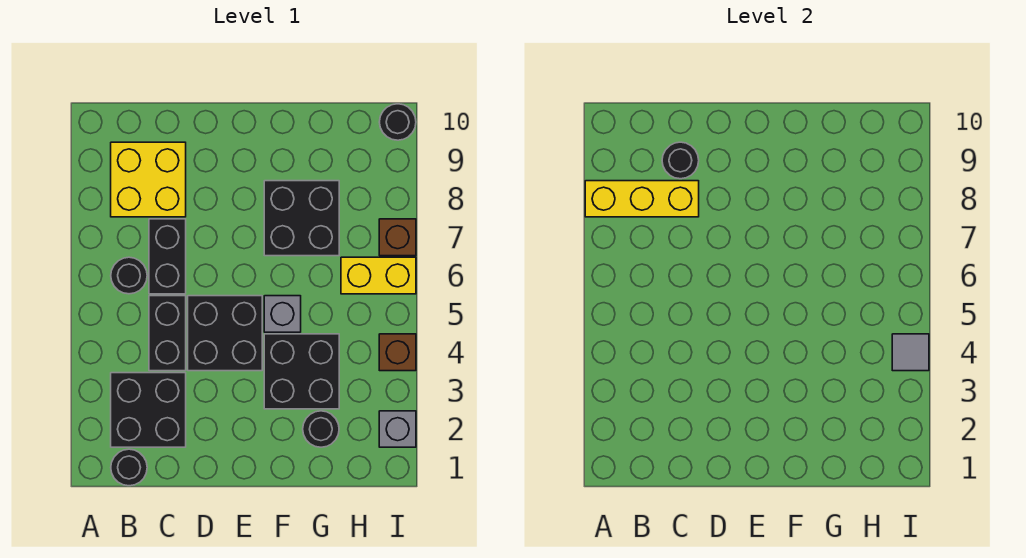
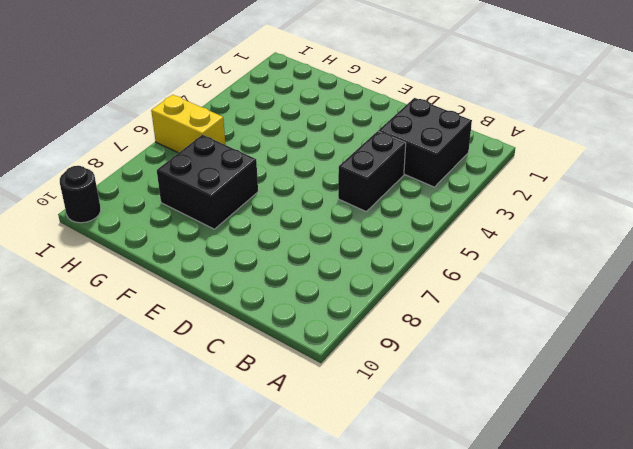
none -> black round brick B1 level 1
none -> black round brick B6 level 1
none -> yellow brick B8:C9 level 1

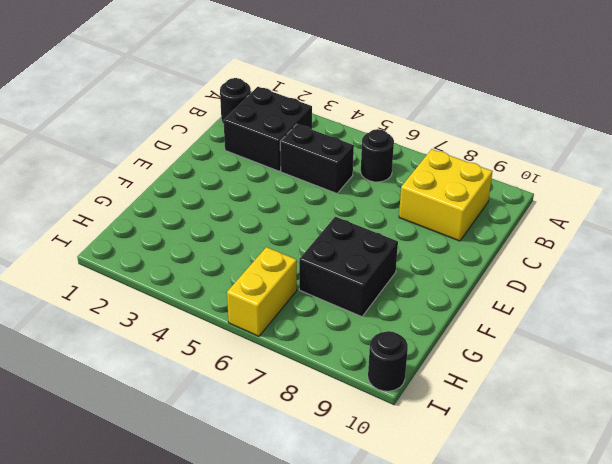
none -> black brick C6:C7 level 1
none -> black brick D4:E5 level 1
none -> black brick F3:G4 level 1

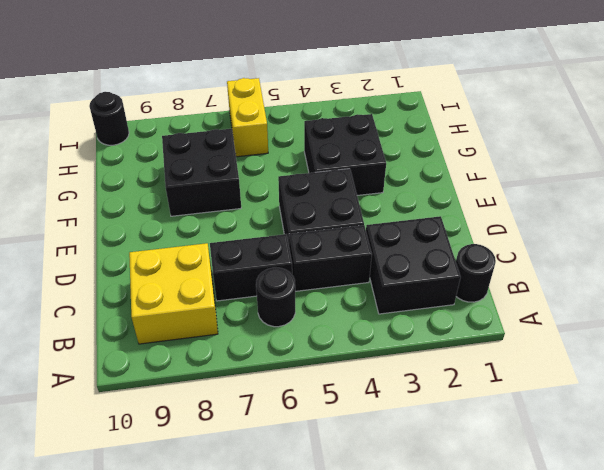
none -> grey brick F5 level 1
none -> black round brick G2 level 1
none -> grey brick I2 level 1

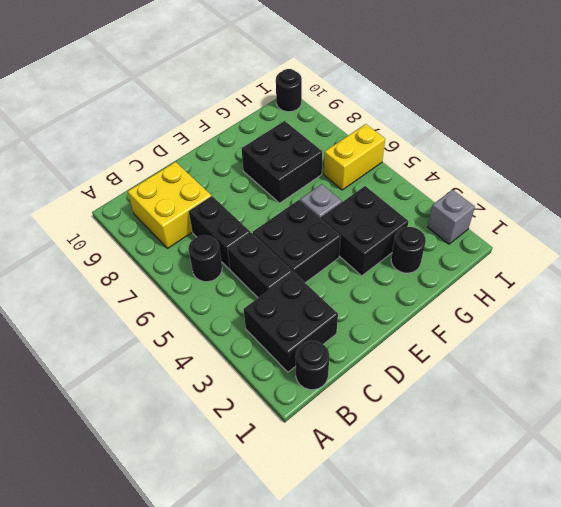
none -> brown brick I4 level 1
none -> brown brick I7 level 1
none -> yellow brick A8:C8 level 2

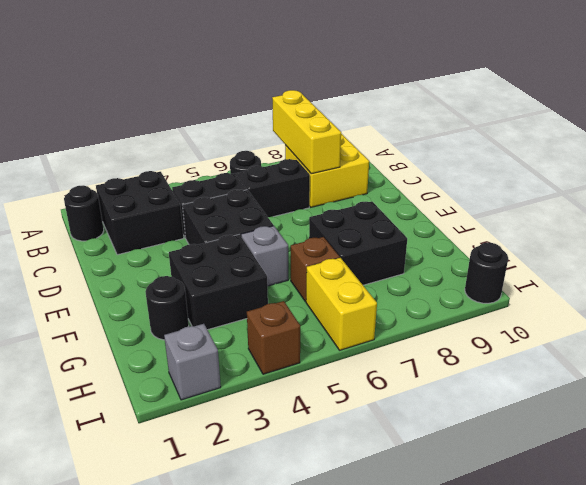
brown brick G6 level 1 -> brown brick I7 level 1
none -> black round brick C9 level 2
none -> grey tile I4 level 2

